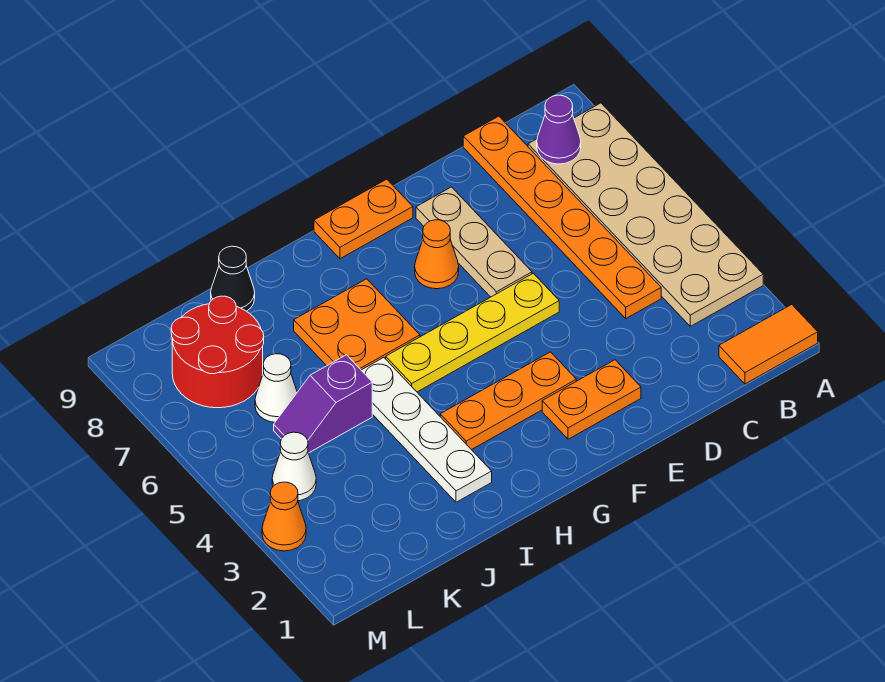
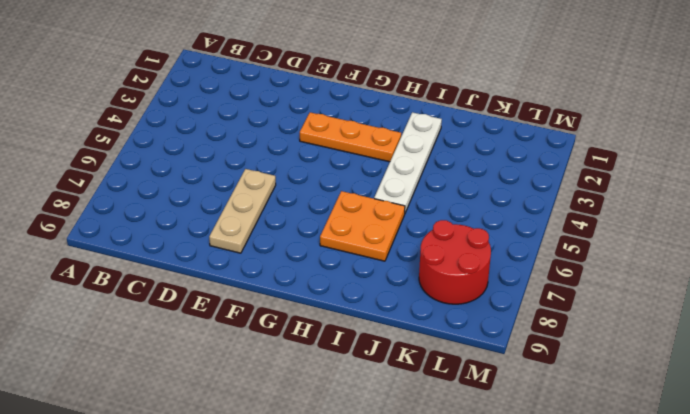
none -> orange tile A1:B1 level 1
none -> tan plate A3:B8 level 1
none -> orange plate C4:C9 level 1

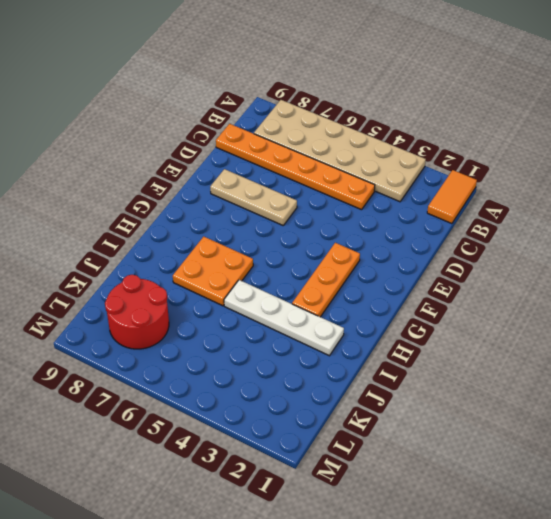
none -> orange plate E2:F2 level 1
none -> yellow plate E5:H5 level 1
none -> orange cone F7 level 1

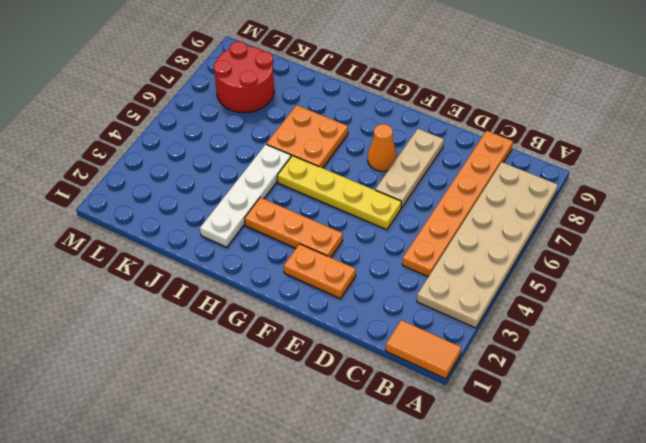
none -> orange plate F9:G9 level 1
none -> purple slope J5:K5 level 1 top J
none -> black cone J9 level 1

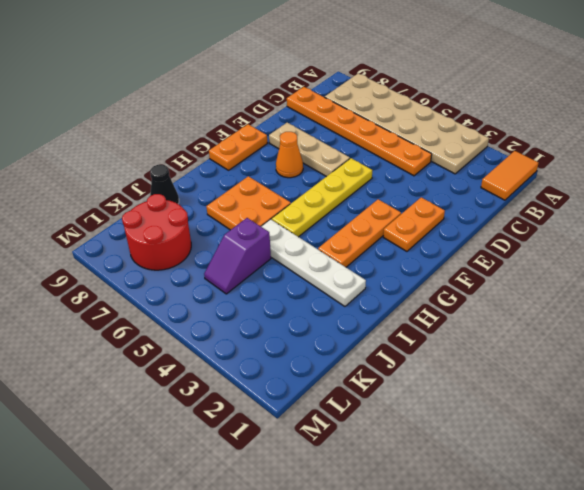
none -> white cone K6 level 1
none -> white cone L4 level 1
none -> orange cone M3 level 1

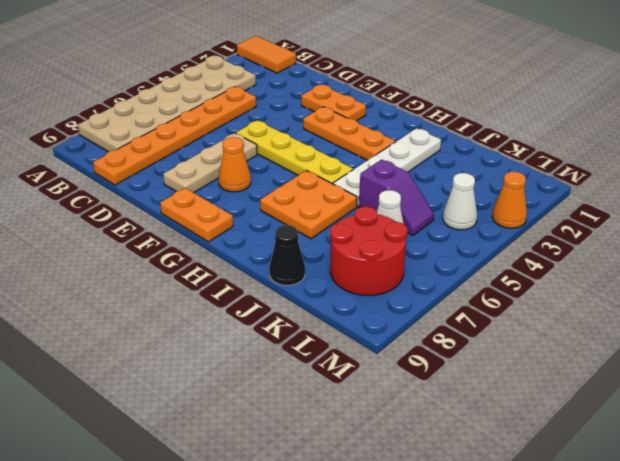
none -> purple cone B8 level 2

